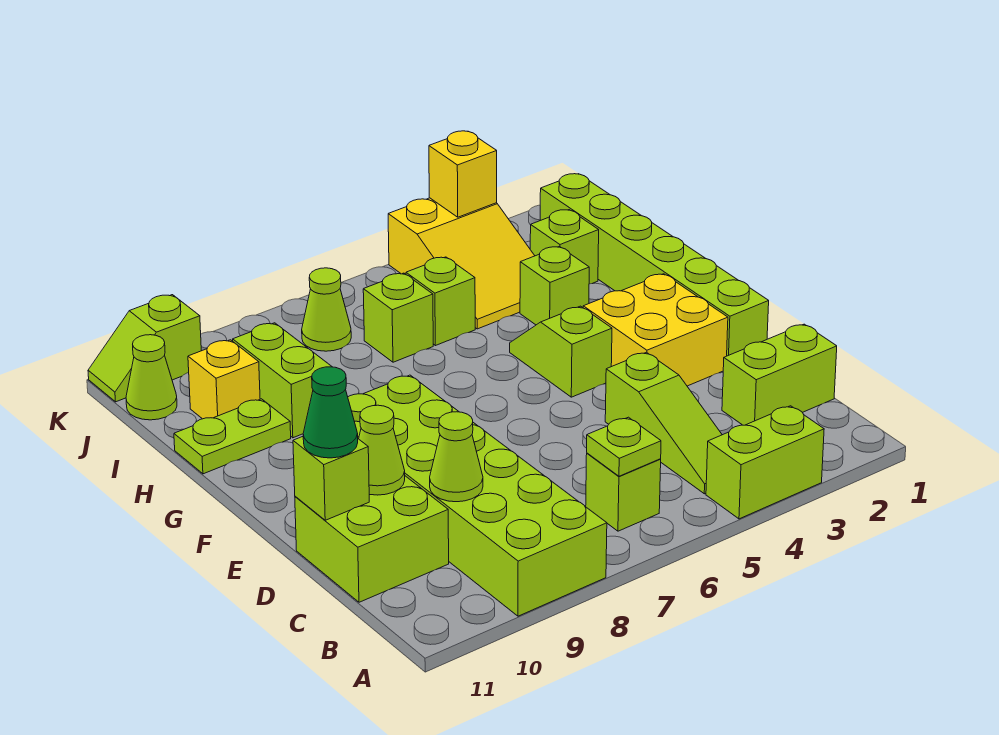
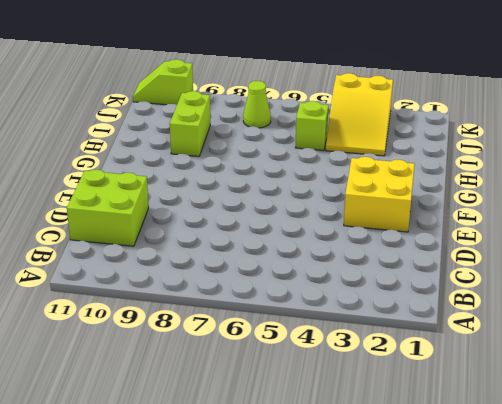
none -> lime brick A3:A4 level 1
none -> lime brick A8:F9 level 1
none -> lime slope B4:D4 level 1 top D

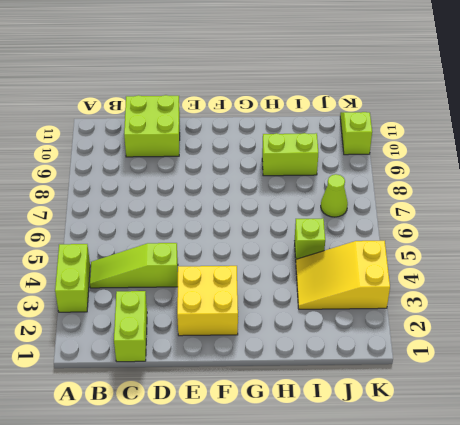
none -> lime brick A8:F9 level 1
none -> lime brick B6 level 1
none -> lime brick E1:J1 level 1

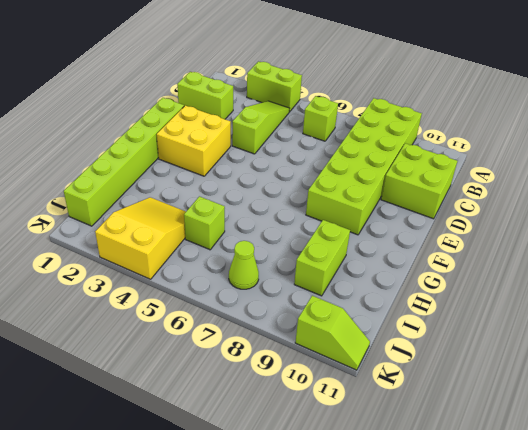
none -> lime slope F4:G4 level 1 top F
none -> lime brick H3 level 1
none -> lime plate H10:H11 level 1

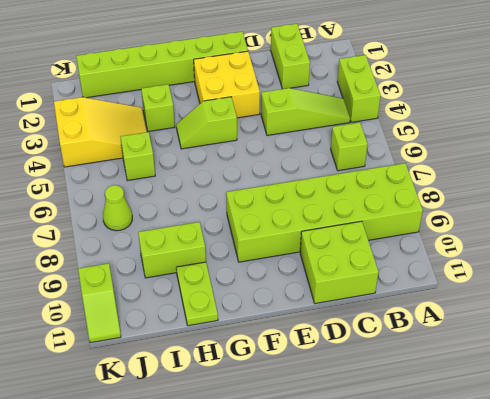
none -> lime brick I2 level 1
none -> lime brick I6 level 1
none -> yellow brick I10 level 1

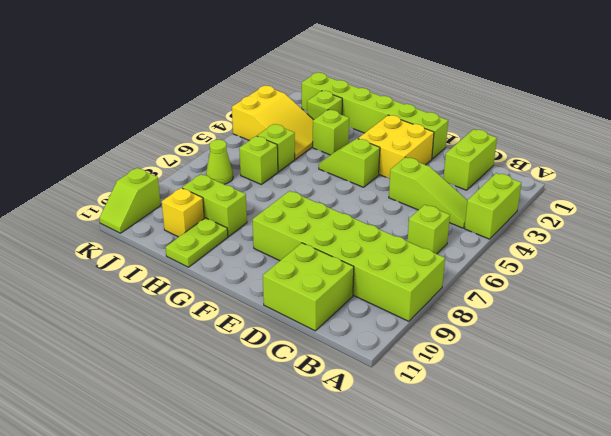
none -> lime cone J11 level 1
none -> lime plate B6 level 2
none -> lime cone C9 level 2

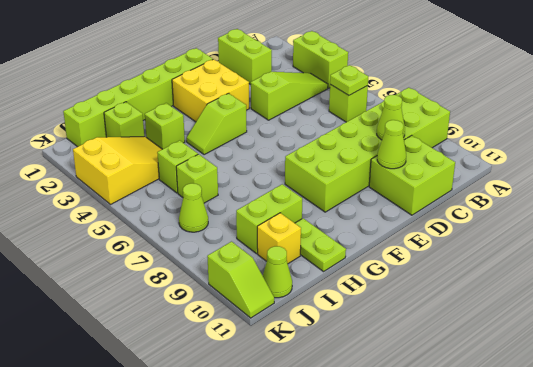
none -> lime brick D11 level 2
none -> yellow brick K3 level 2
none -> green cone D11 level 3

